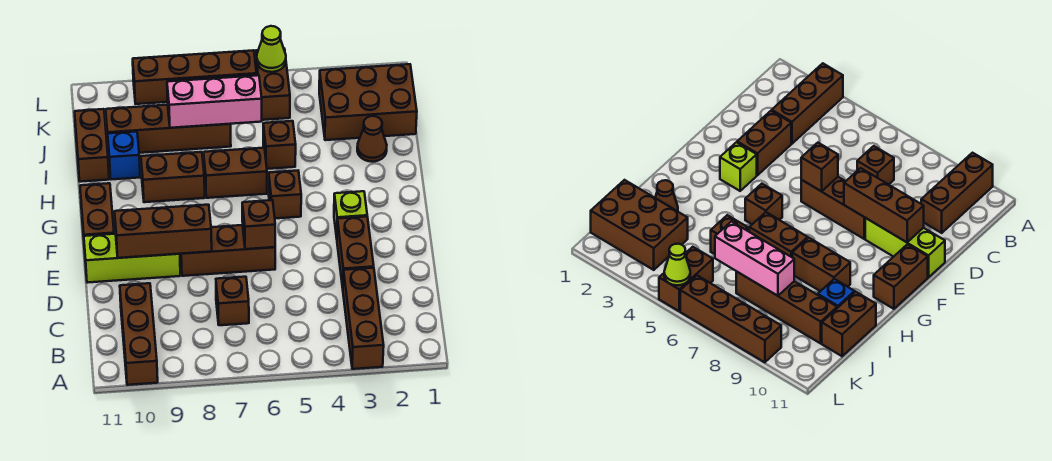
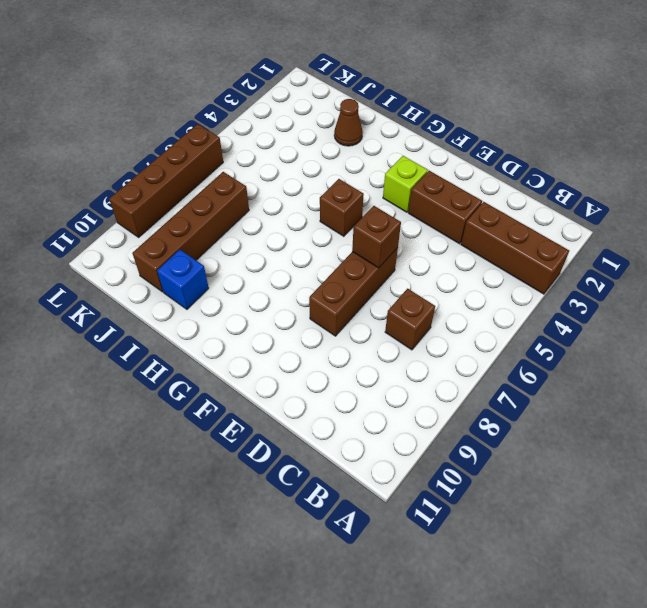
none -> brown brick A10:C10 level 1
none -> lime brick E9:E11 level 1
none -> brown brick F11:G11 level 1

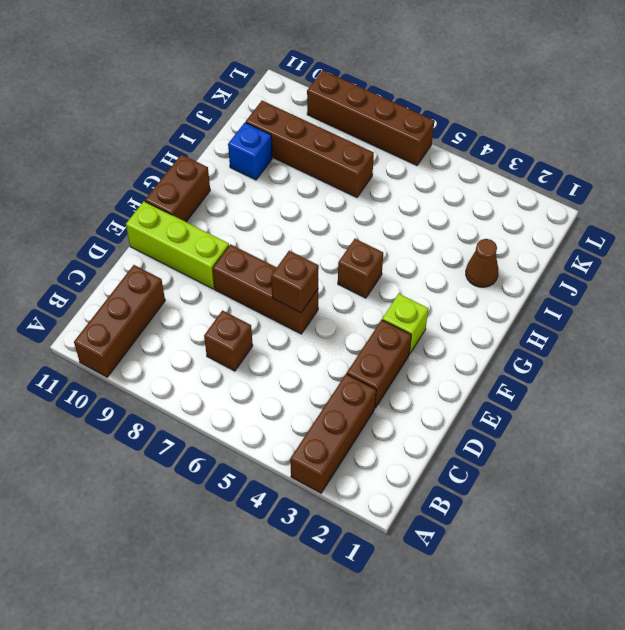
none -> brown brick H6:H7 level 1
none -> brown brick H8:H9 level 1
none -> brown brick I5 level 1

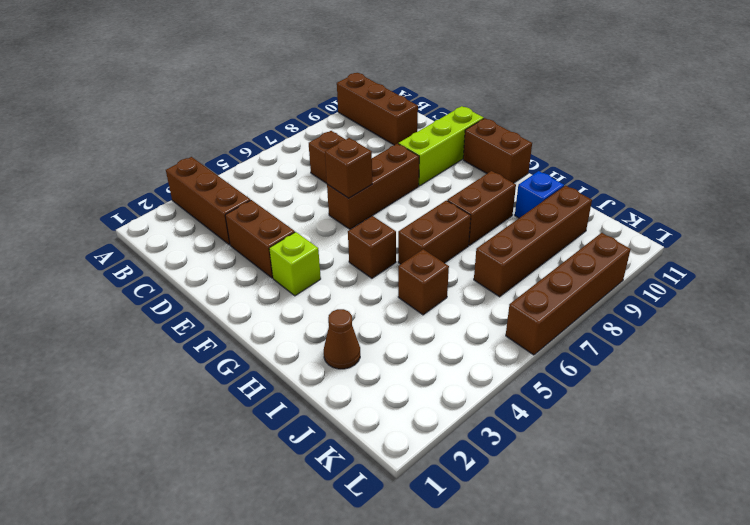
none -> brown brick I11:J11 level 1
none -> brown brick J1:K3 level 1
none -> brown brick K5:L5 level 1

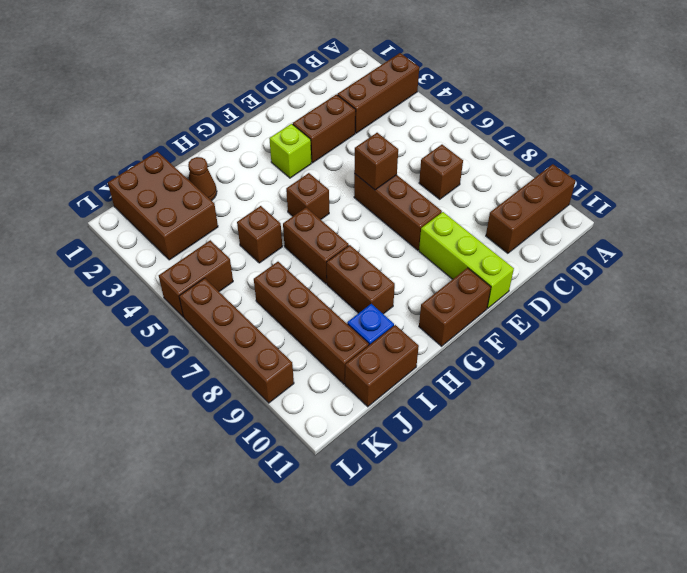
none -> brown brick E8:E10 level 2
none -> pink brick J6:J8 level 2
none -> lime cone L5 level 2

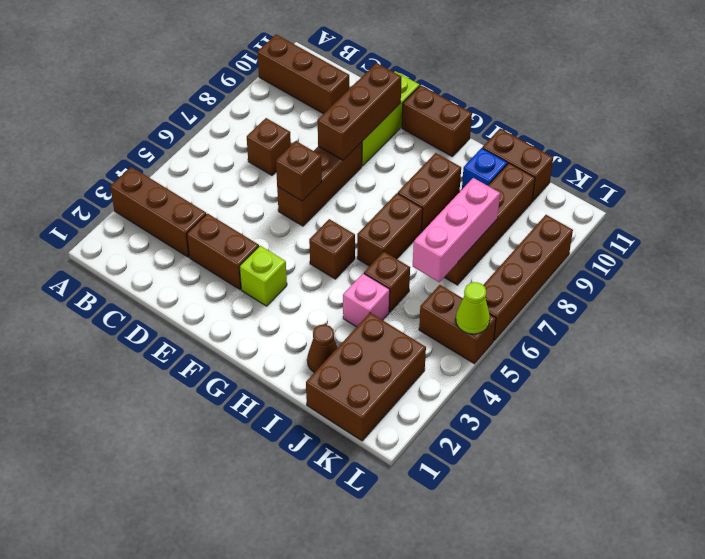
pink brick I4 level 1 -> none

